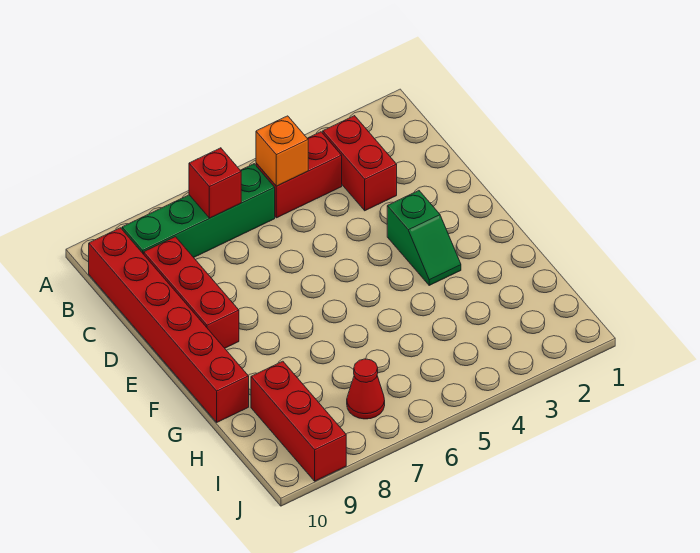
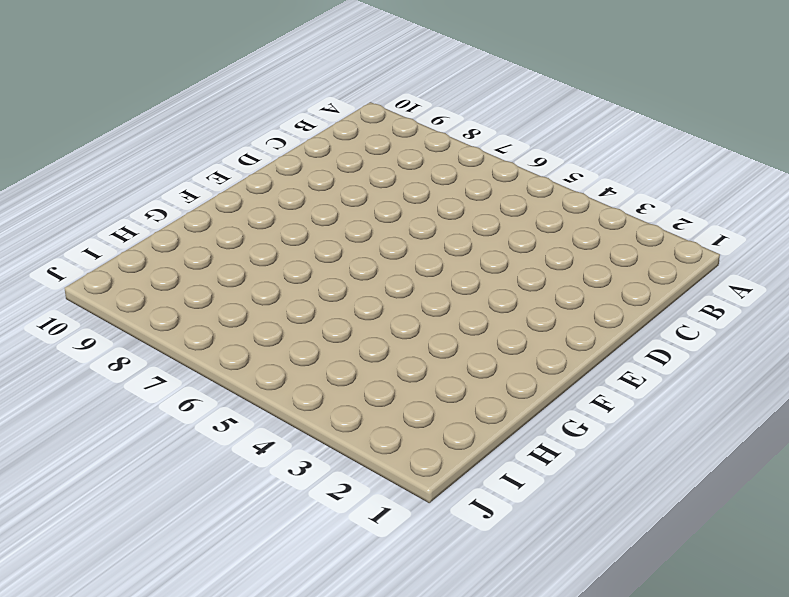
none -> red brick B3:C3 level 1
none -> red brick B4:B5 level 1

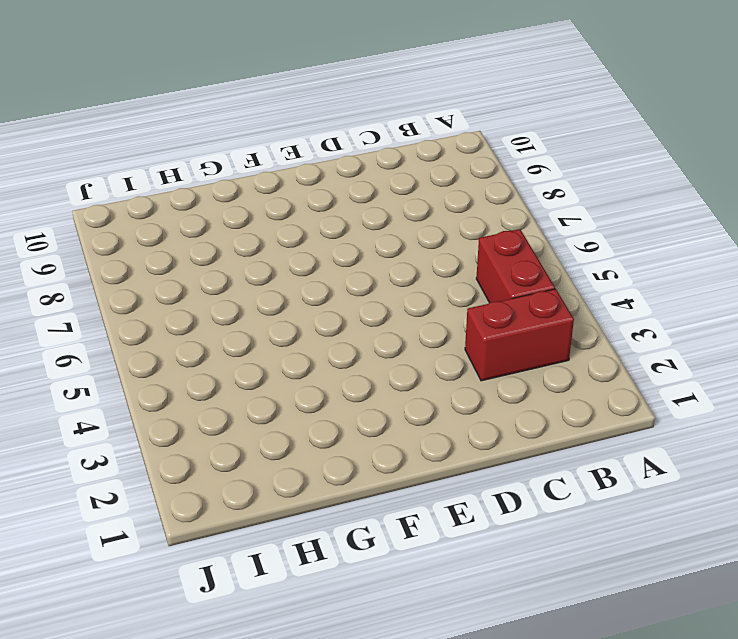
none -> green brick B6:B9 level 1
none -> red brick B10:G10 level 1

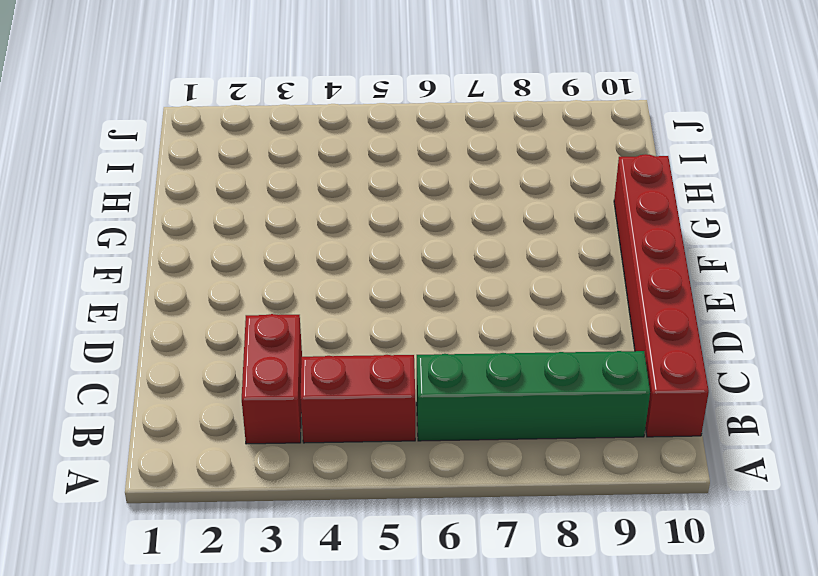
none -> red brick C9:E9 level 1
none -> green slope E3:F3 level 1 top E

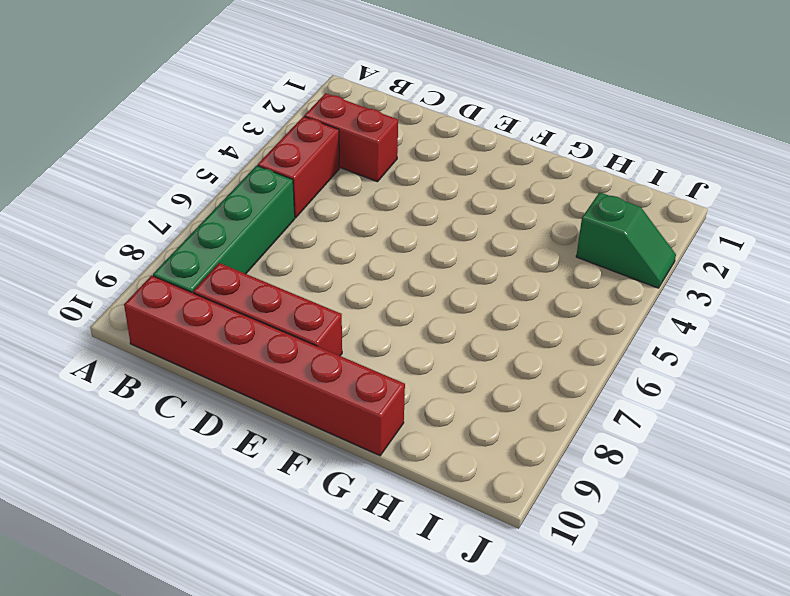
green slope I3:J3 level 1 top I -> green slope E3:F3 level 1 top E
none -> red brick H9:J9 level 1
none -> red cone I7 level 1

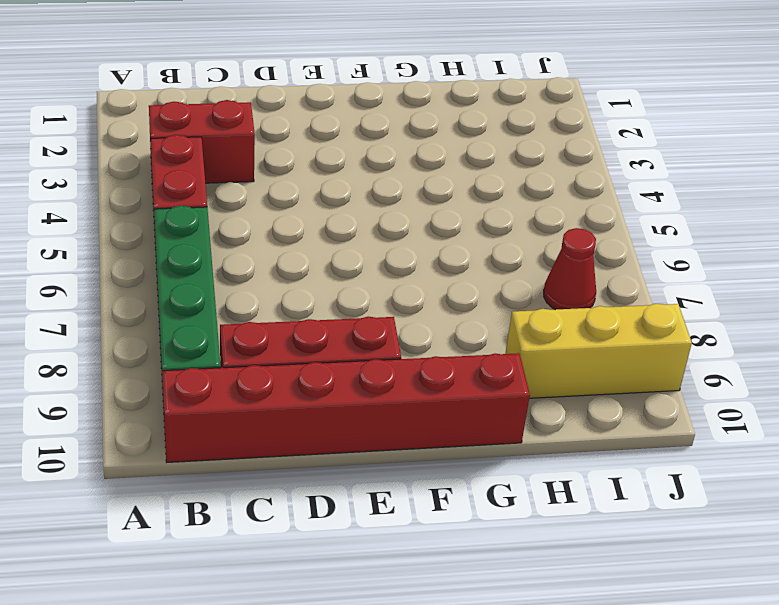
yellow brick H9:J9 level 1 -> red brick H9:J9 level 1
none -> green slope E3:F3 level 1 top E
none -> orange brick B5 level 2

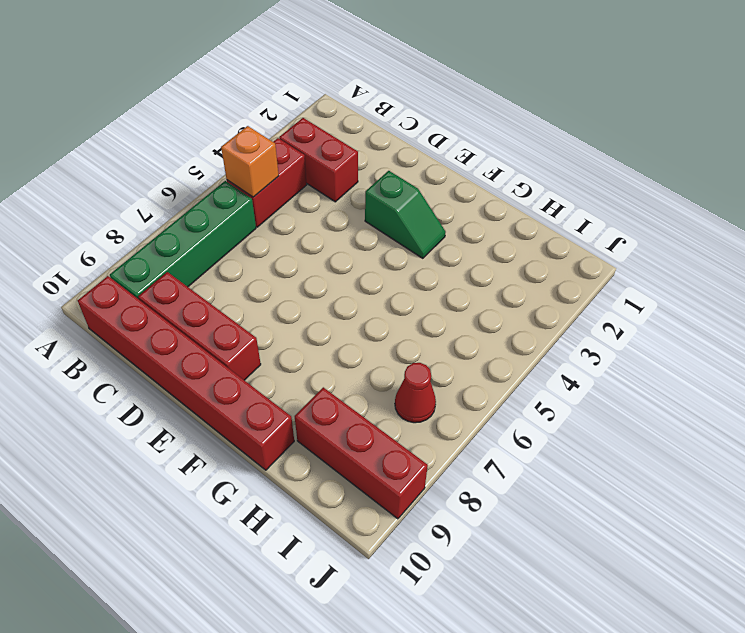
none -> red brick B7 level 2

